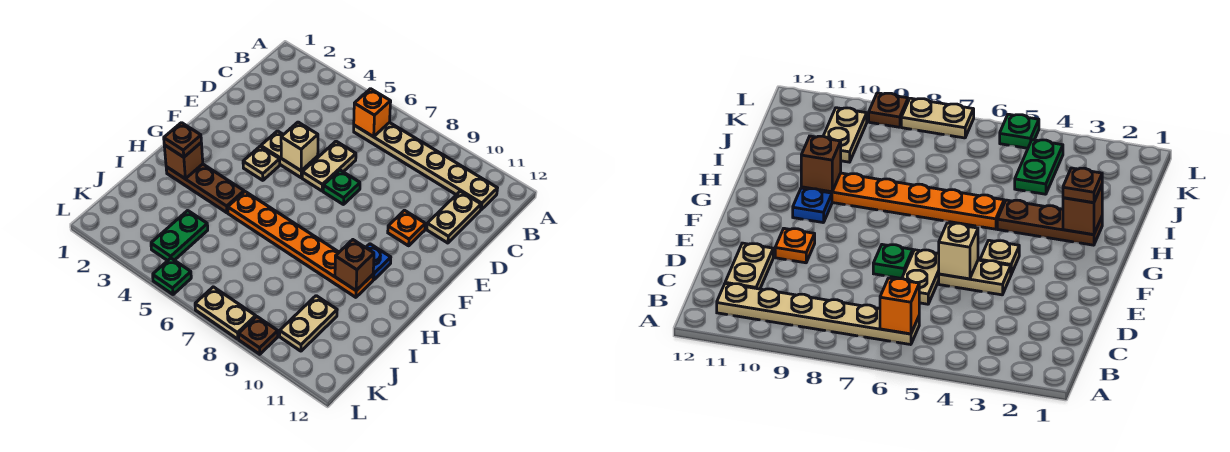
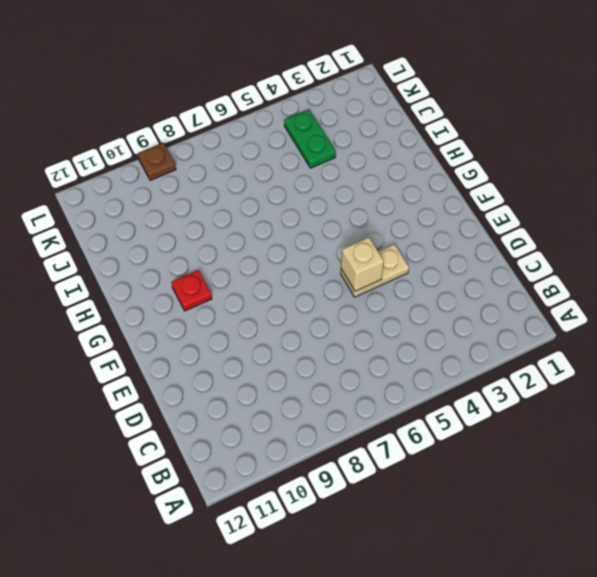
red plate G10 level 1 -> blue plate G10 level 1
none -> tan plate B6:B11 level 1
none -> tan plate C11:D11 level 1
none -> tan plate D6:E6 level 1

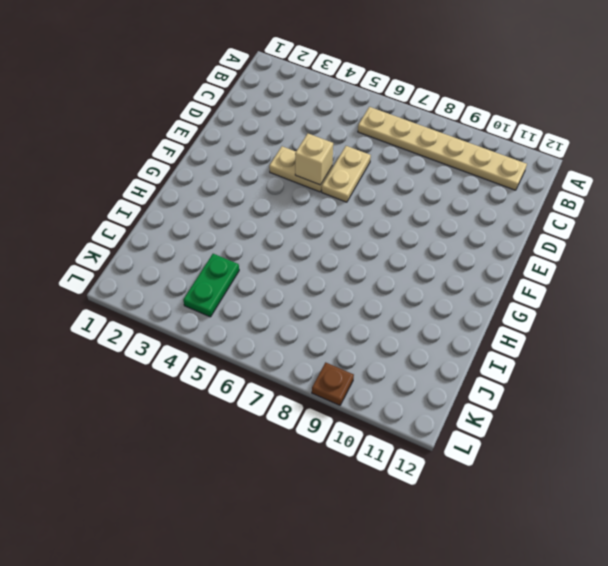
none -> tan plate C11:D11 level 1
none -> green plate E7 level 1
none -> orange plate E10 level 1

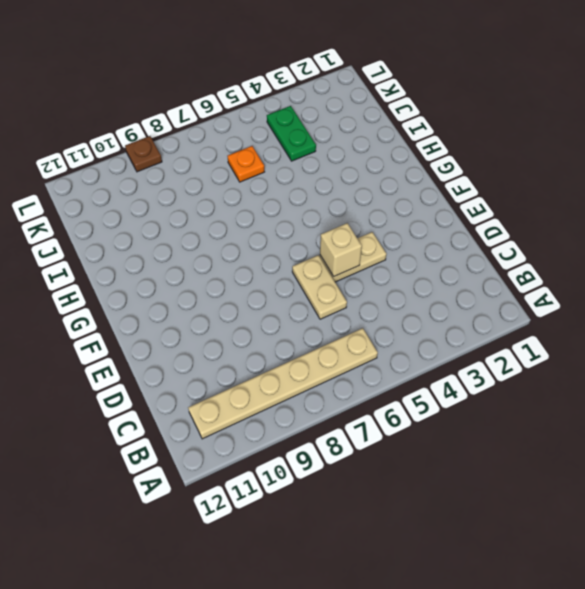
orange plate J6 level 1 -> orange plate E10 level 1
none -> tan plate C11:D11 level 1
none -> green plate E7 level 1
none -> tan plate F4 level 1

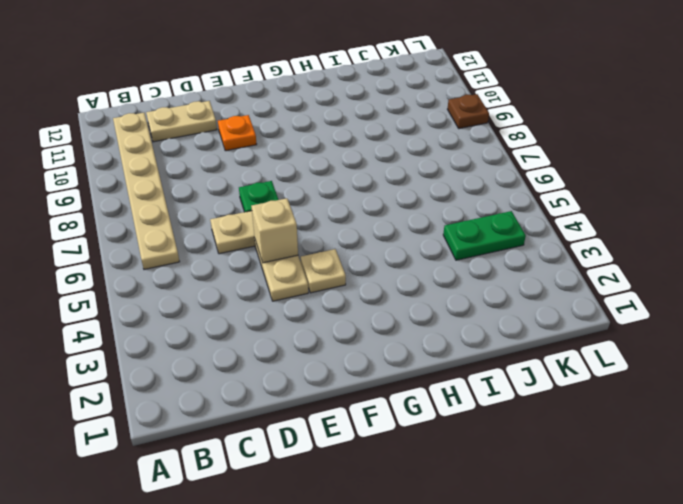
none -> blue plate G10 level 1
none -> brown plate H2:H4 level 1
none -> orange plate H5:H10 level 1

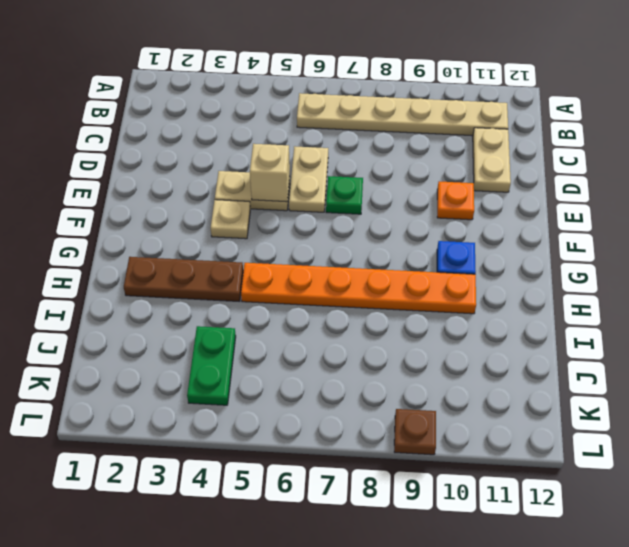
none -> tan plate J10:K10 level 1
none -> green plate L5 level 1
none -> tan plate L7:L8 level 1

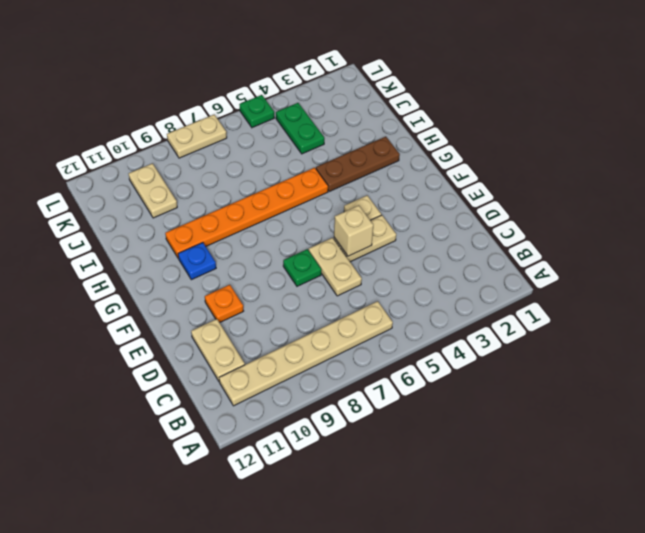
none -> brown plate L9 level 1
none -> orange brick B6 level 2
none -> brown brick H2 level 2

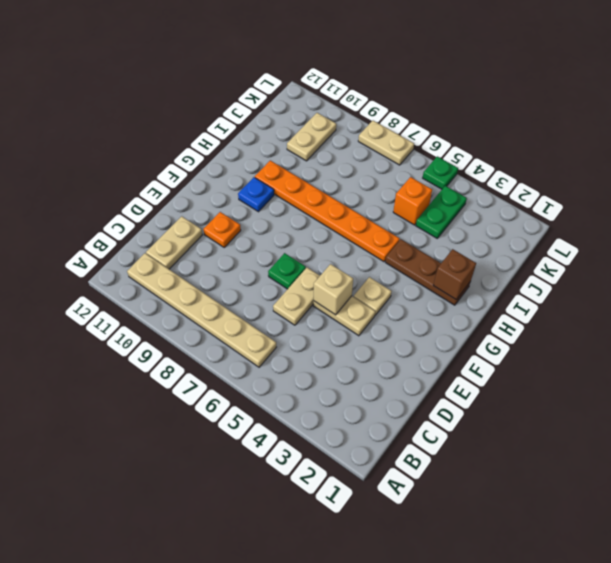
orange brick J5 level 1 -> orange brick B6 level 2
none -> brown plate L9 level 1
none -> brown brick H10 level 2
none -> brown plate H2 level 3

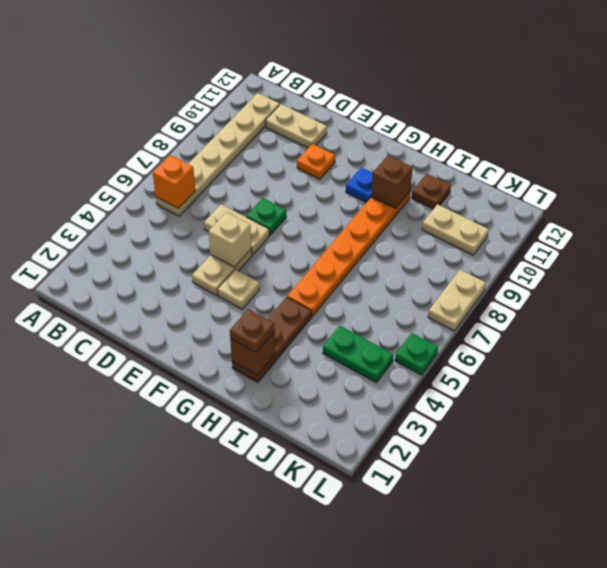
brown plate I11 level 1 -> brown plate L9 level 1

